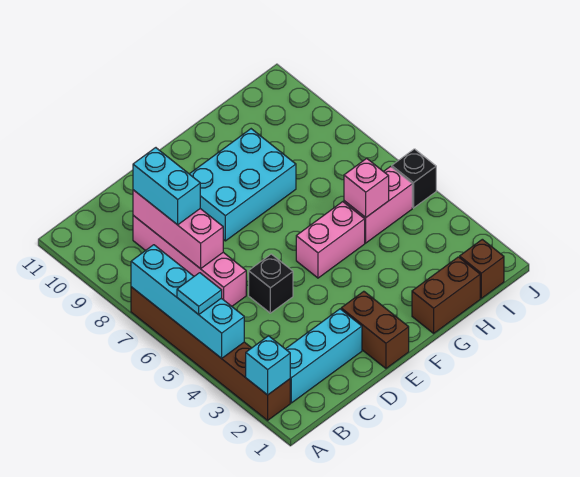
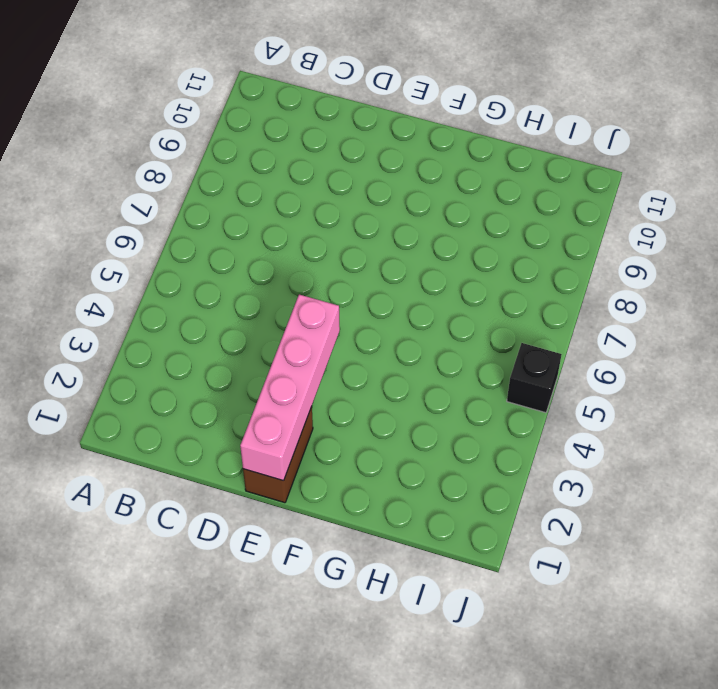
pink brick E1:E4 level 2 -> pink brick C6:C9 level 1
none -> brown brick A2:A7 level 1
none -> cyan brick B2:D2 level 1
none -> black brick D5 level 1

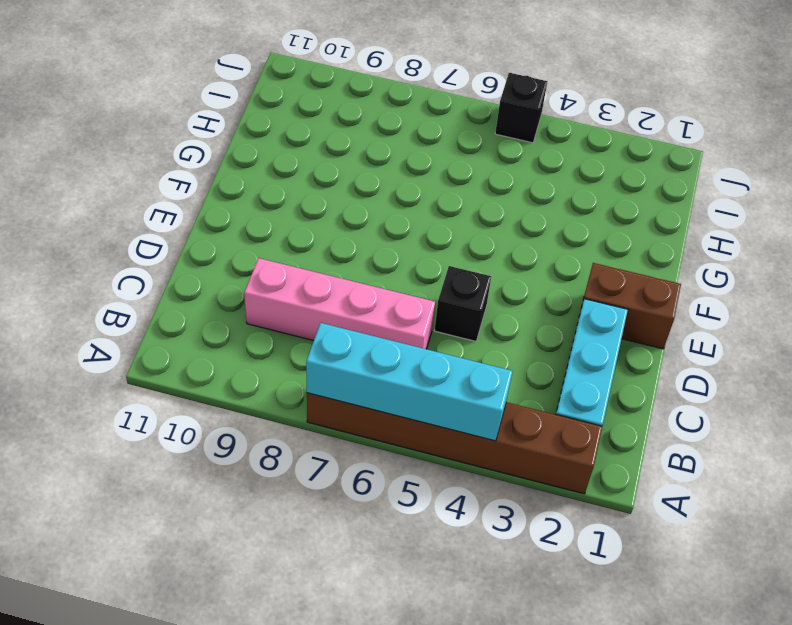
none -> cyan brick E8:G9 level 1
none -> pink brick F5:G5 level 1
none -> brown brick G1:H1 level 1

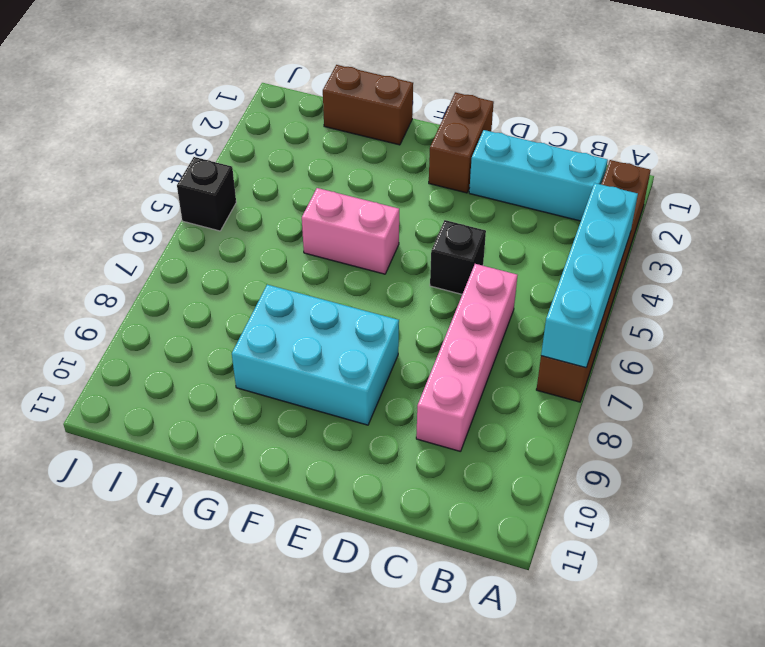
none -> pink brick H5:I5 level 1
none -> brown brick I1 level 1
none -> cyan brick A2 level 2

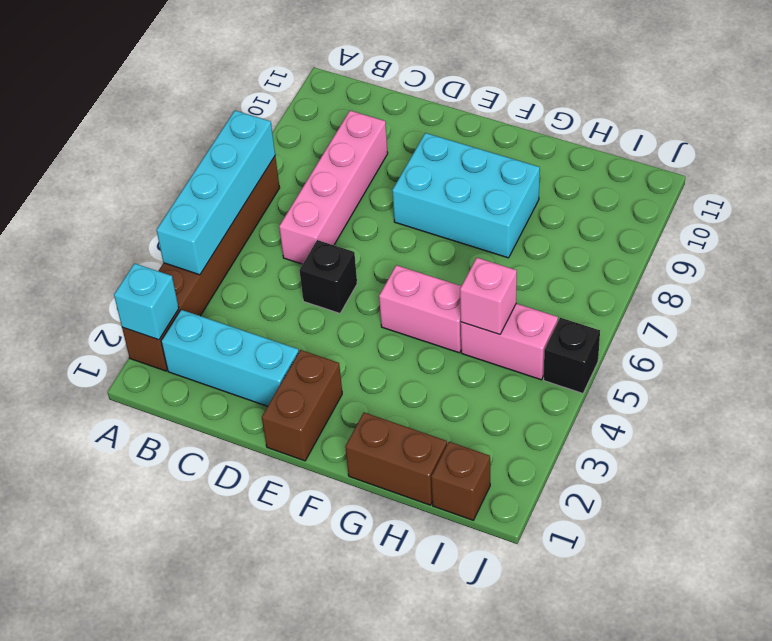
none -> pink brick C7:C9 level 2
none -> cyan tile A5 level 3
none -> cyan brick C8:C9 level 3

